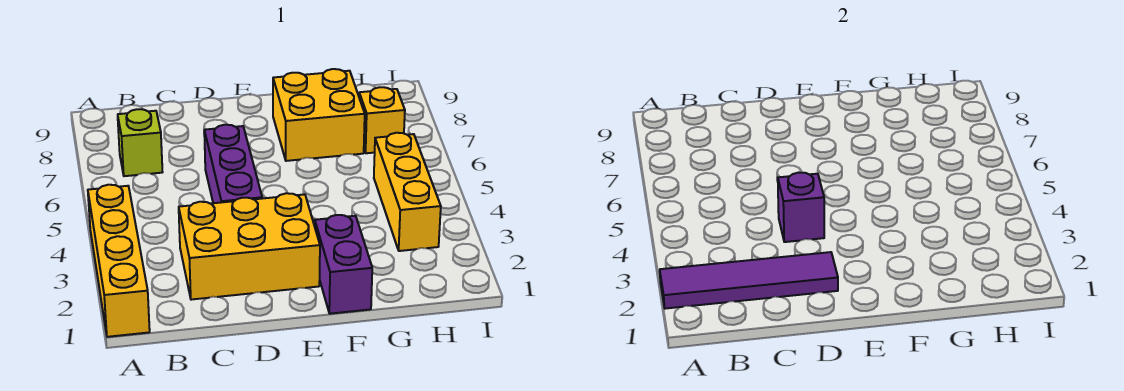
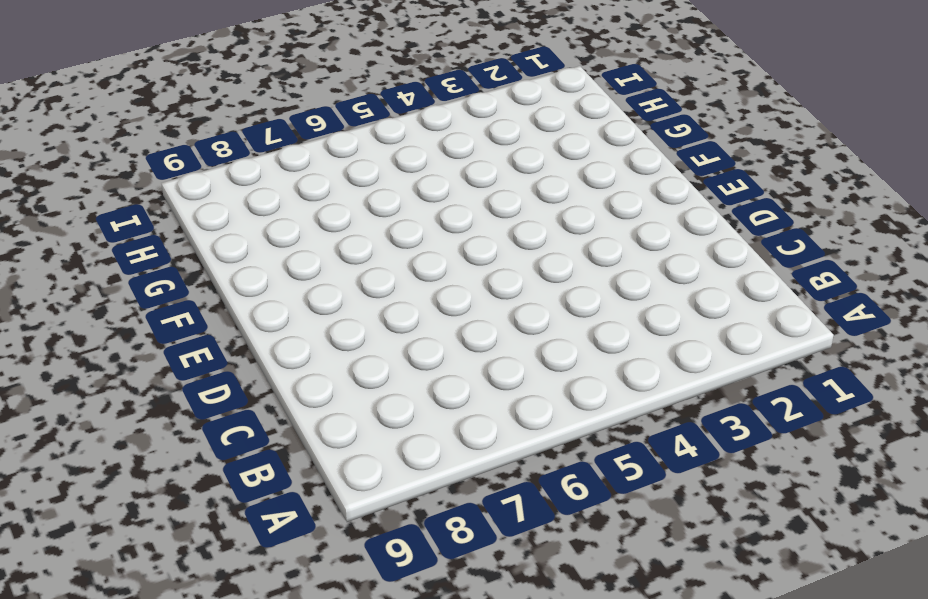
none -> yellow brick A1:A4 level 1
none -> lime brick B7 level 1

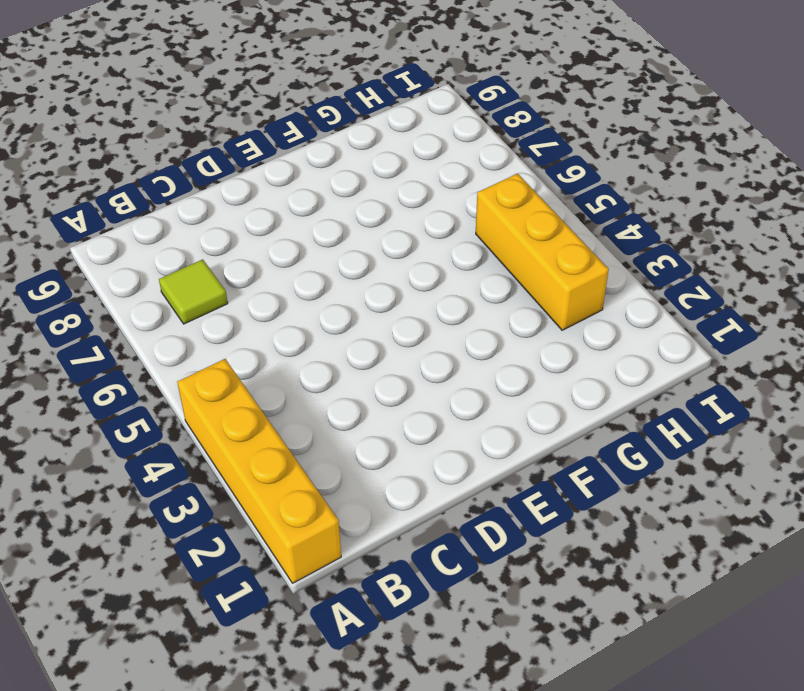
lime tile B7 level 1 -> lime brick B7 level 1
none -> yellow brick C2:E3 level 1
none -> purple brick D4:D6 level 1

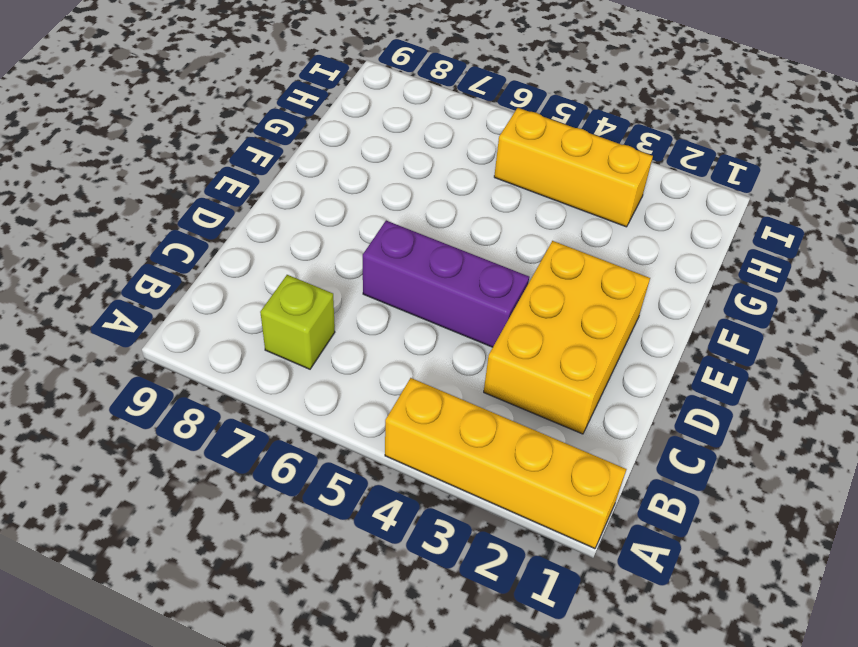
none -> purple brick F1:F2 level 1
none -> yellow brick F7:G8 level 1

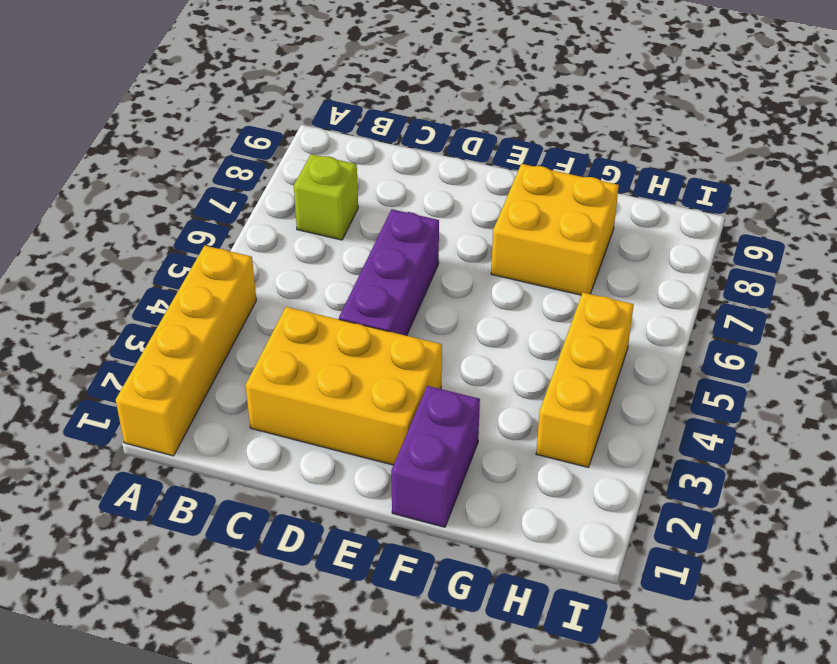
none -> yellow brick H7 level 1
none -> purple tile A2:D2 level 2

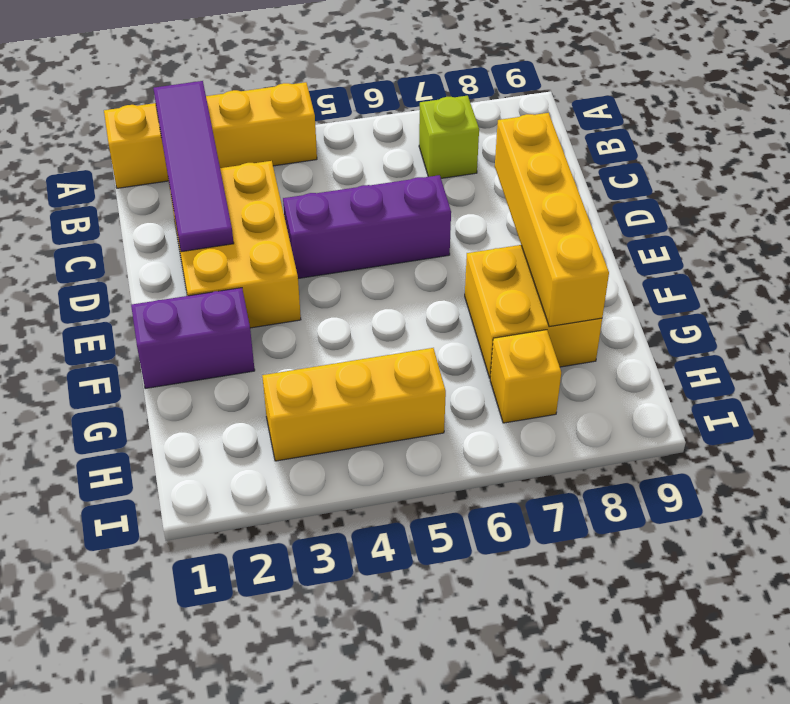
yellow brick D8:G8 level 2 -> none
none -> purple brick D4 level 2

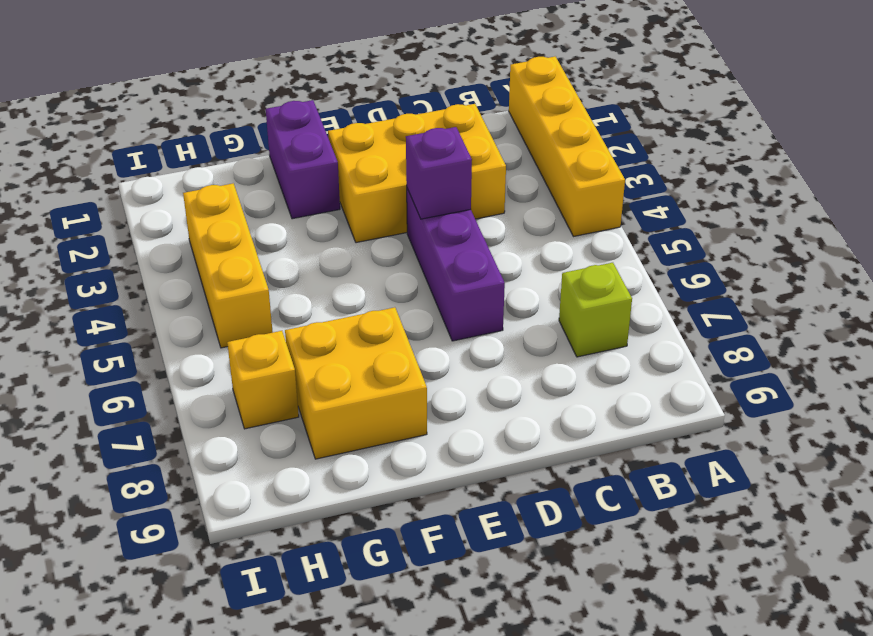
none -> purple tile A2:D2 level 2

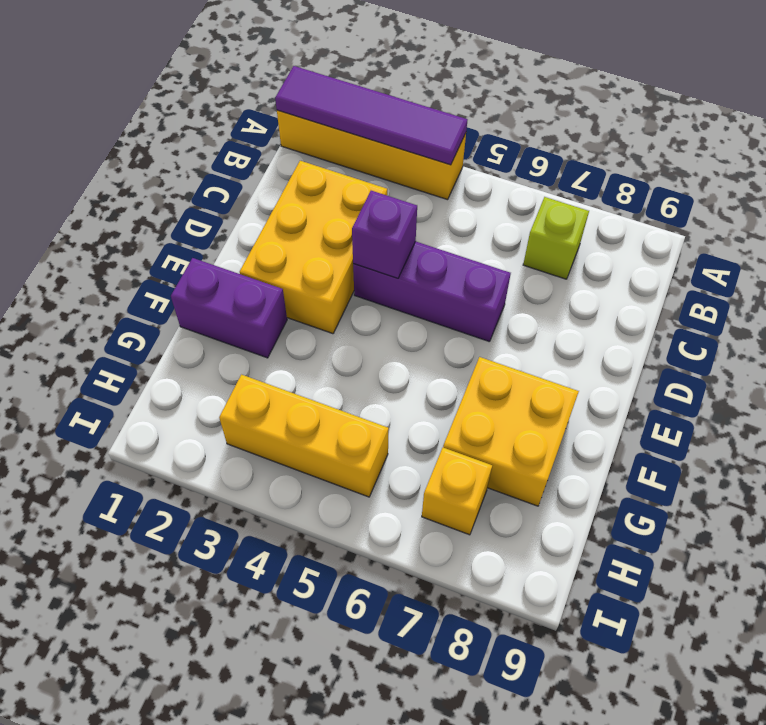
purple tile A1:A4 level 2 -> purple tile A2:D2 level 2

